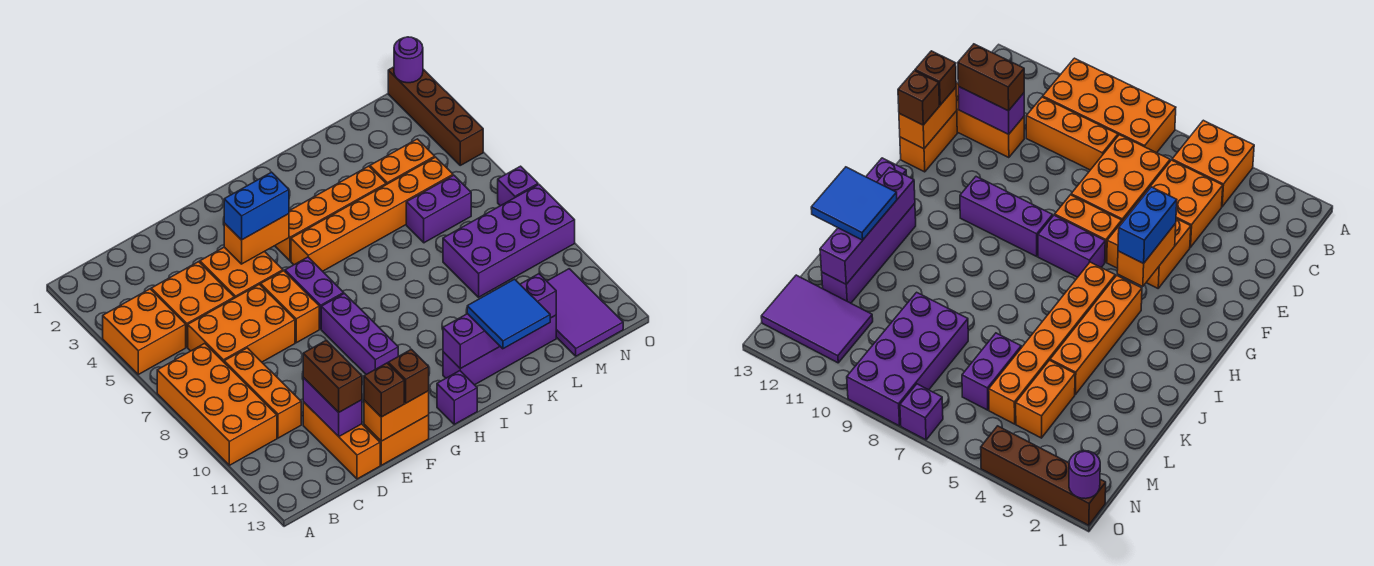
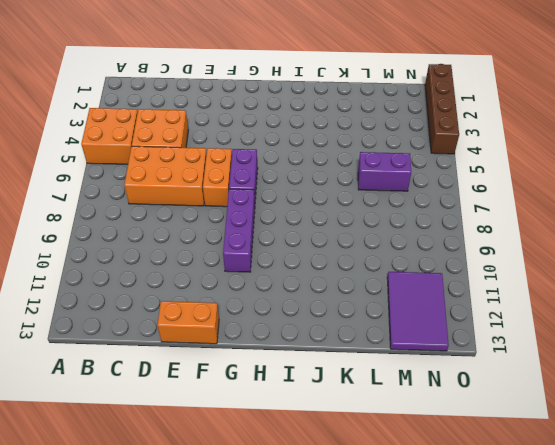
none -> orange brick A7:B10 level 1
none -> orange brick C8:C10 level 1
none -> orange brick D11:D13 level 1
none -> orange brick E4:F5 level 1

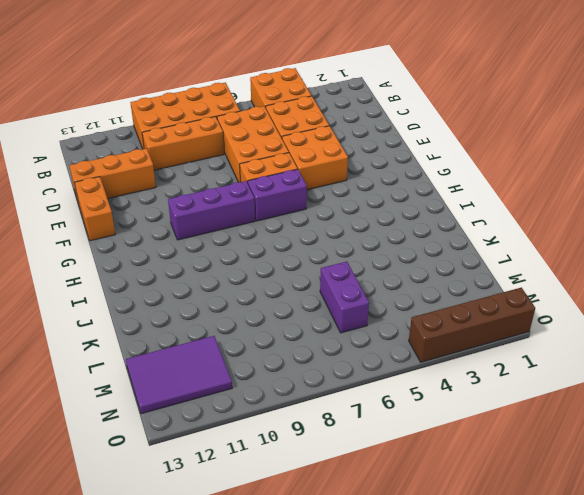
none -> orange brick H4:K4 level 1
none -> orange brick H5:M5 level 1
none -> purple brick H13 level 1
none -> purple brick I12:L12 level 1

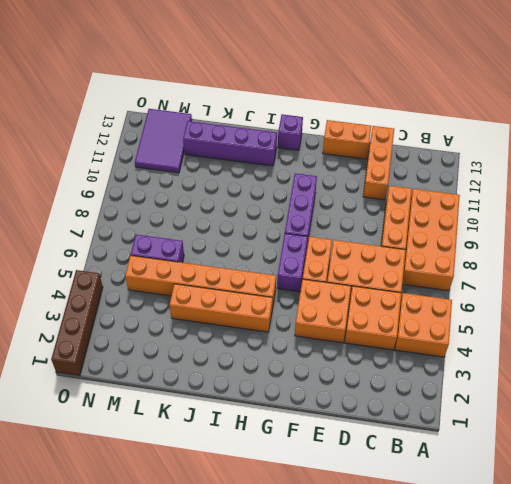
none -> orange brick L4:M4 level 1
none -> purple brick L8:O9 level 1
none -> purple brick O7 level 1
none -> purple brick D11:D12 level 2

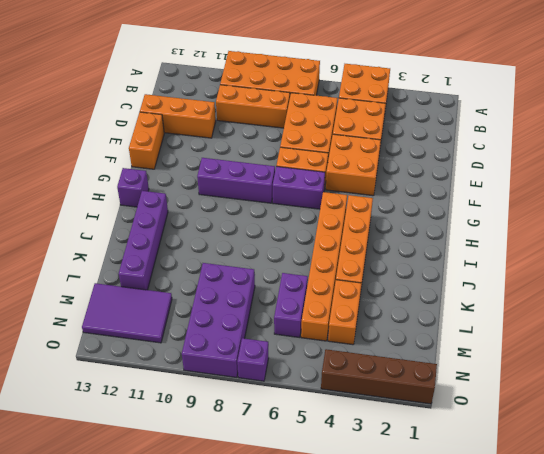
none -> purple brick D11:D12 level 2
none -> orange brick E13:F13 level 2
none -> orange brick F4:G4 level 2
none -> purple brick I12:L12 level 2

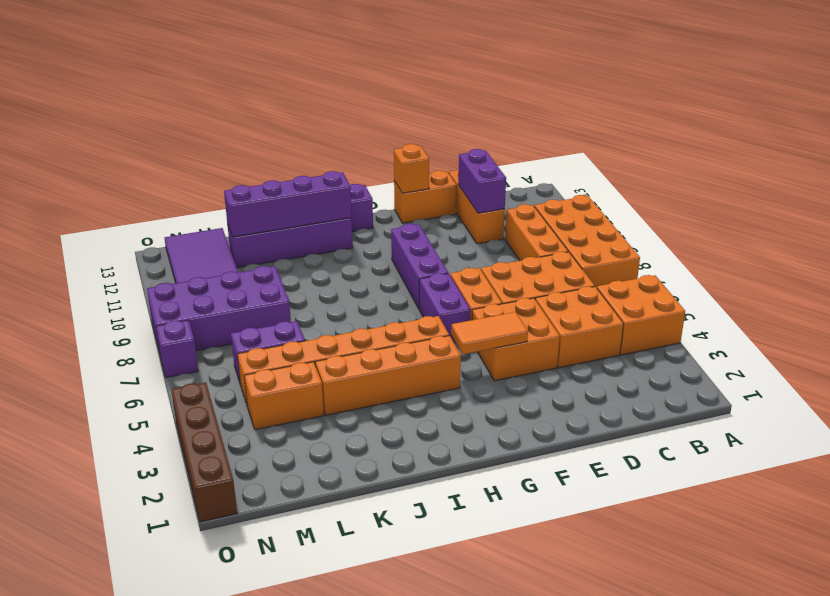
orange tile F4:G4 level 2 -> orange brick F4:G4 level 2
orange brick F13 level 2 -> orange brick E13:F13 level 2
none -> purple round brick O1 level 2
none -> brown brick D11:D12 level 3
none -> brown brick E13 level 3
none -> blue brick F4:G4 level 3

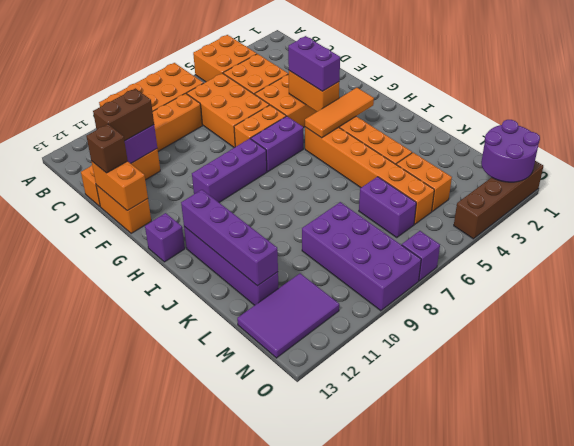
purple brick F4:G4 level 3 -> blue brick F4:G4 level 3
orange tile H3:H5 level 2 -> none
purple round brick N1:O2 level 2 -> purple round brick O1 level 2
none -> brown brick F13 level 3
none -> blue tile J12:K13 level 3

